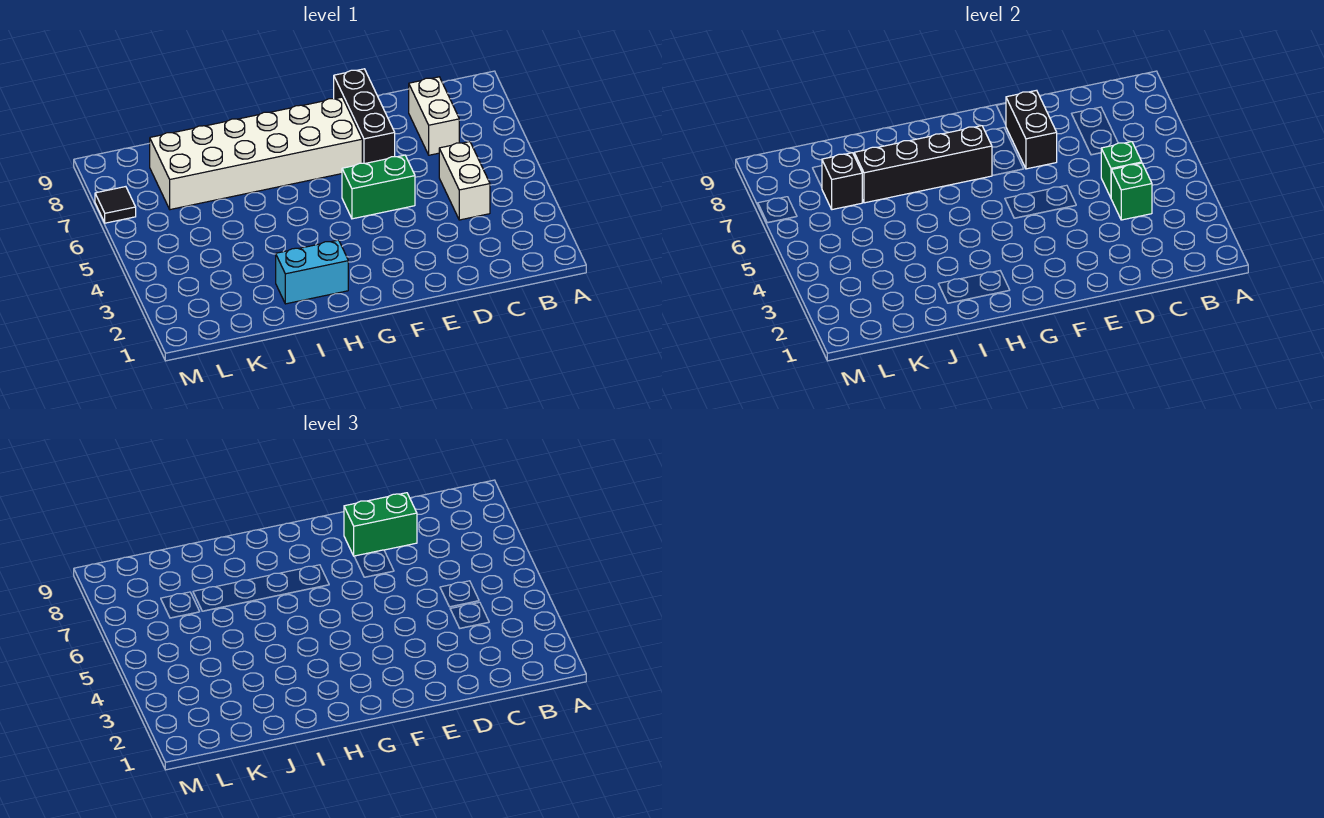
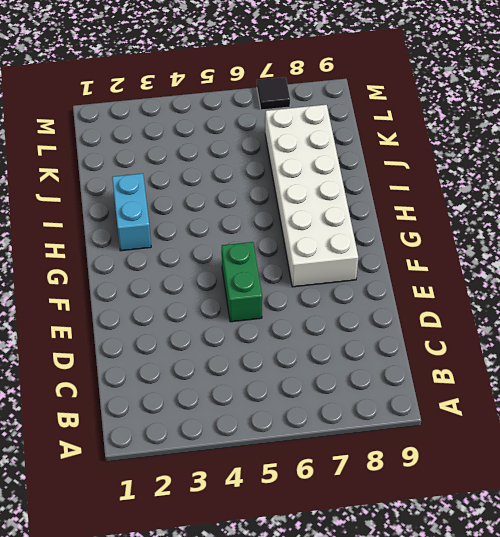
none -> white brick C4:C5 level 1
none -> white brick C7:C8 level 1
none -> black brick E7:E9 level 1

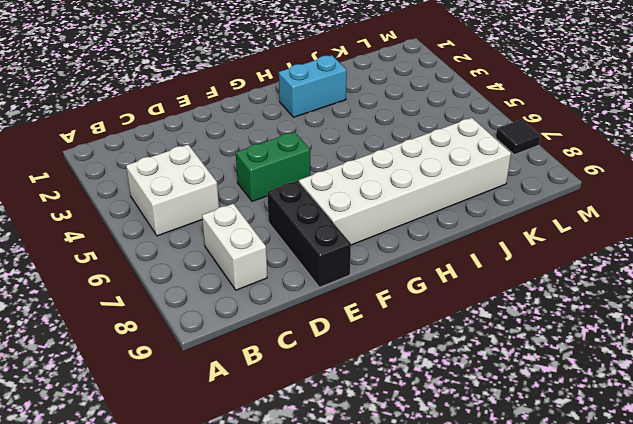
white brick B4:C5 level 1 -> white brick C4:C5 level 1
none -> green brick C4 level 2
none -> green brick C5 level 2
none -> black brick E7:E8 level 2

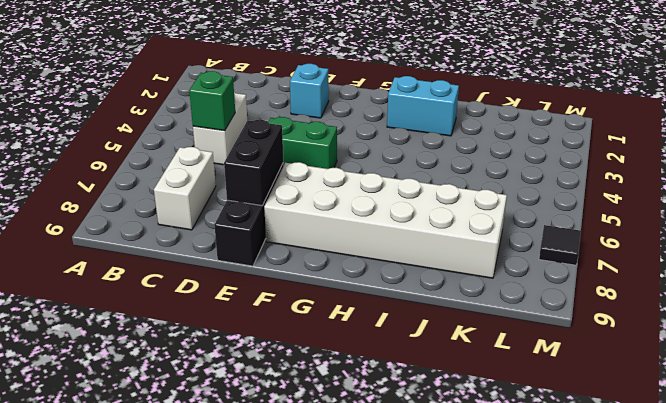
cyan brick E2 level 1 -> none
none -> green brick C4 level 2
none -> black brick G7:J7 level 2
none -> black brick K7 level 2

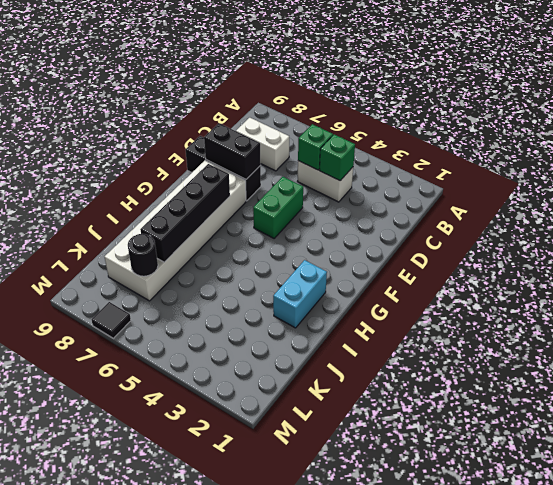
black round brick K7 level 2 -> black brick K7 level 2
none -> green brick D8:E8 level 3

